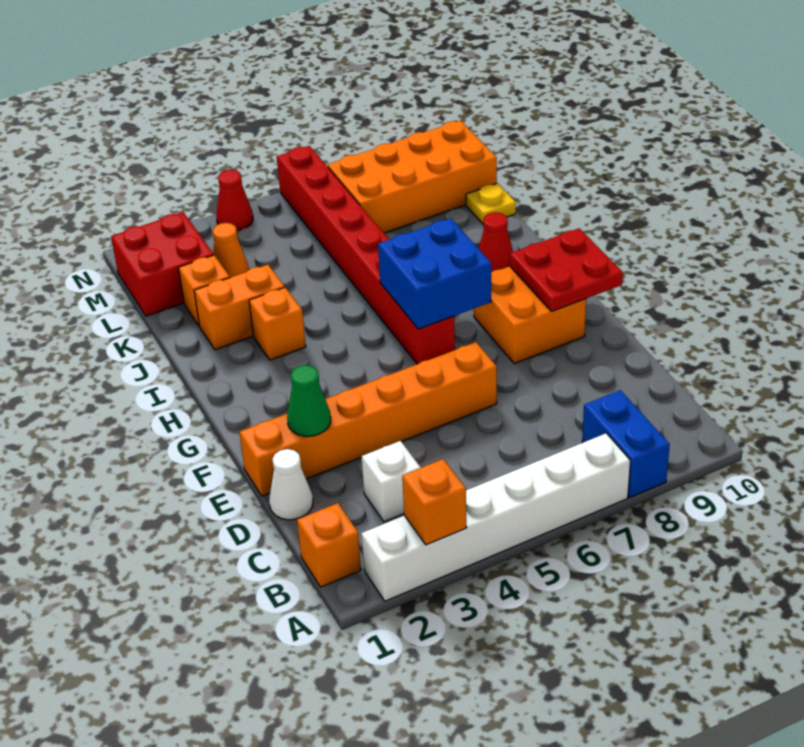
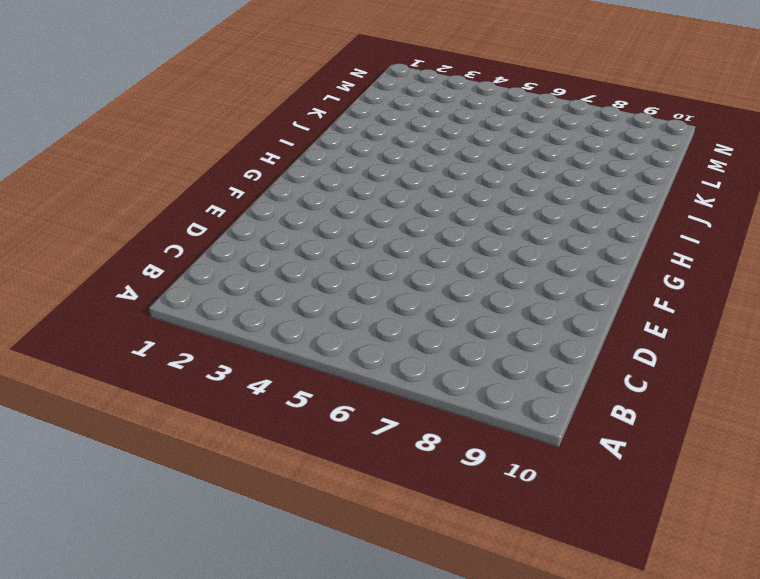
none -> white brick A2:A7 level 1
none -> blue brick A8:B8 level 1
none -> orange brick B1 level 1

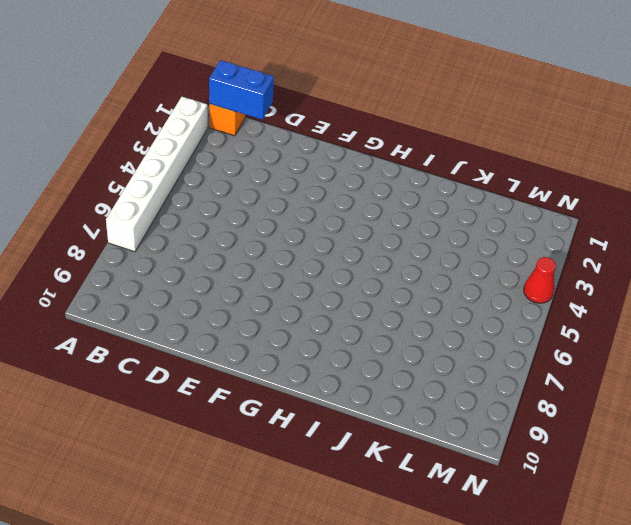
blue brick B1:C1 level 2 -> blue brick A8:B8 level 1
none -> white brick C3 level 1
none -> white cone D1 level 1
none -> orange brick E1:E6 level 1

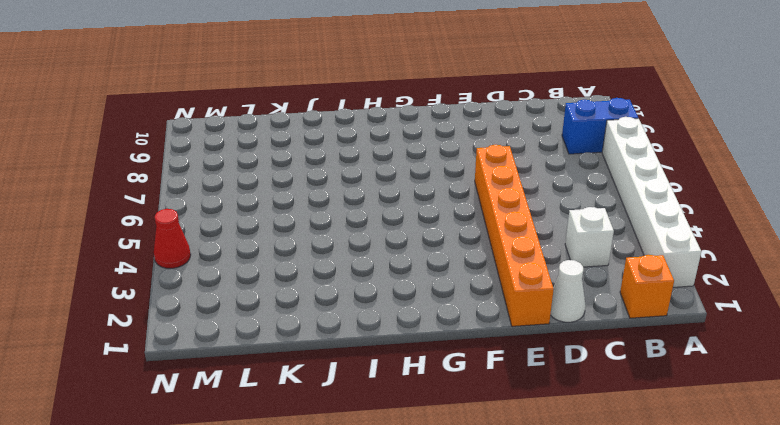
none -> orange brick F8:G9 level 1
none -> red brick G6:N6 level 1
none -> orange brick I3 level 1

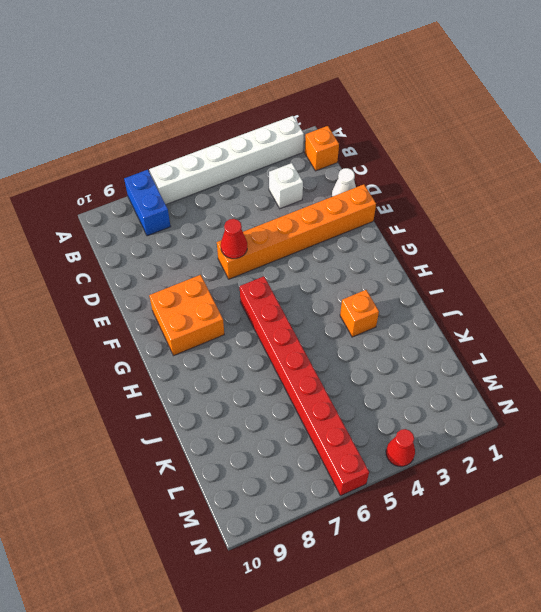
red cone E6 level 2 -> red cone I9 level 1
none -> orange brick J2:J3 level 1
none -> orange brick K2 level 1
none -> yellow plate K10 level 1

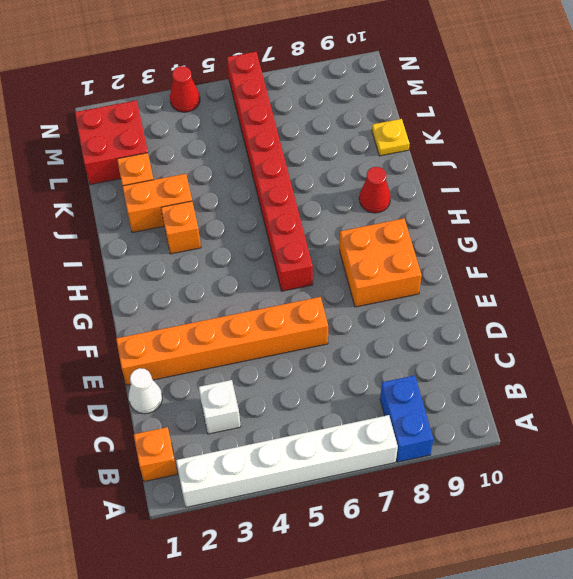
none -> orange cone L3 level 1
none -> orange brick L7:M10 level 1
none -> orange brick A3 level 2

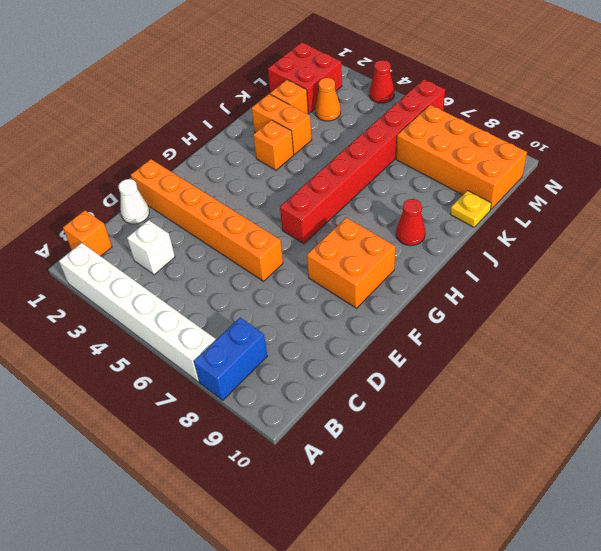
none -> orange brick A3 level 2
none -> green cone E2 level 2
none -> red plate F9:G10 level 2

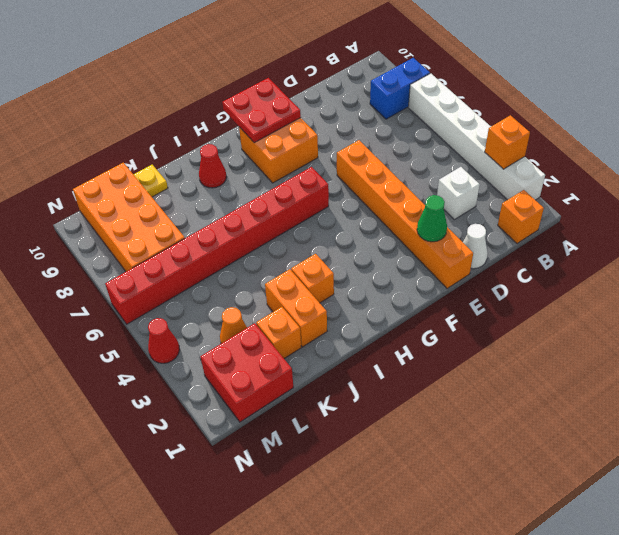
none -> blue brick G6:H7 level 2

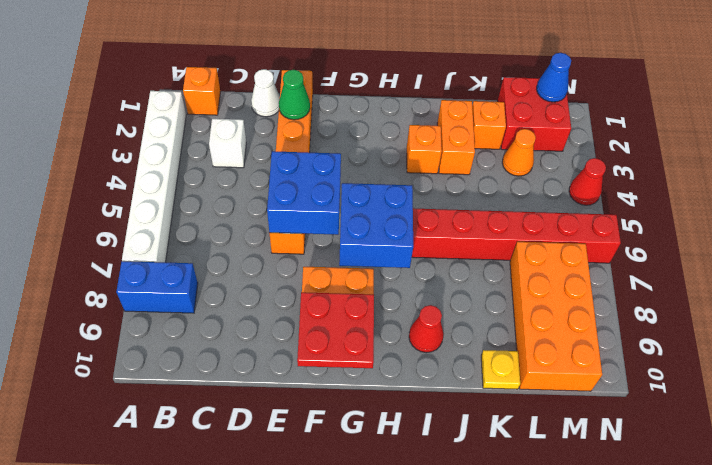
blue brick E5:F6 level 2 -> none
blue cone M1 level 2 -> none
none -> orange brick A3 level 2

